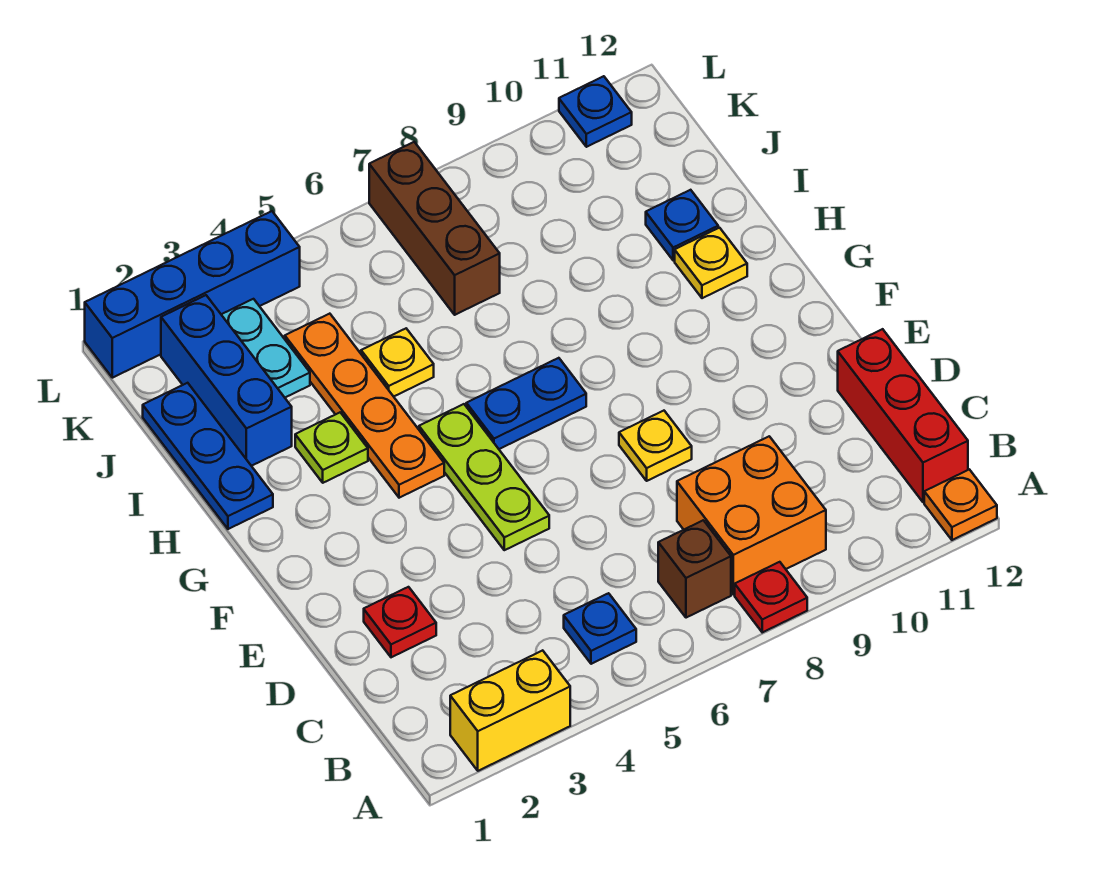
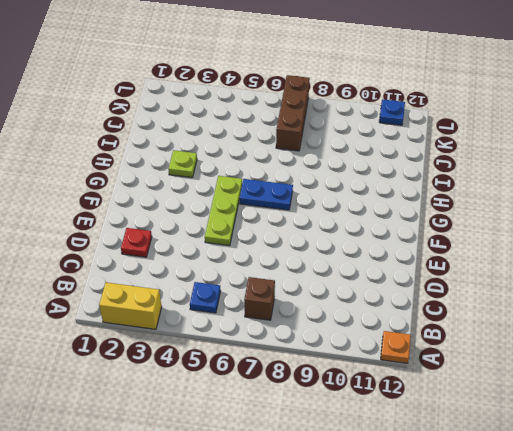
none -> red plate A8 level 1
none -> orange brick B8:C9 level 1
none -> red brick B12:D12 level 1

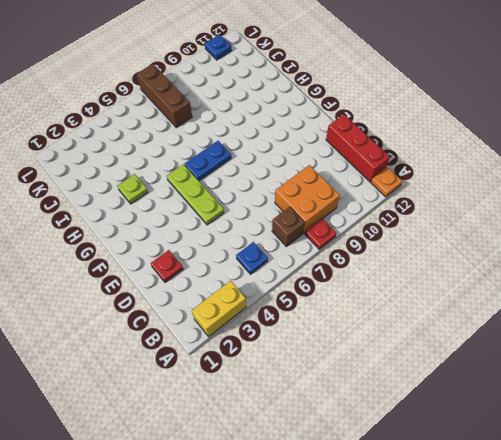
none -> yellow plate E8 level 1
none -> orange plate G4:J4 level 1
none -> blue plate H1:J1 level 1

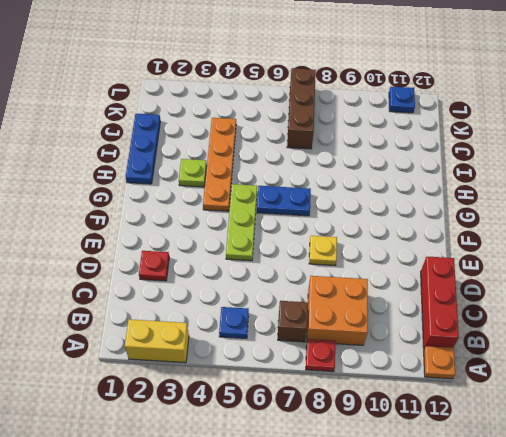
none -> yellow plate H11 level 1
none -> blue brick I2:K2 level 1
none -> yellow plate I5 level 1

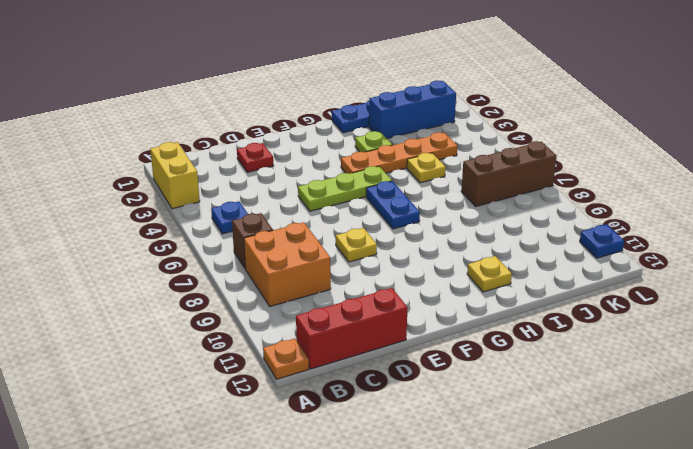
none -> red plate A8 level 1
none -> blue plate I11 level 1
none -> cyan plate J3:K3 level 1

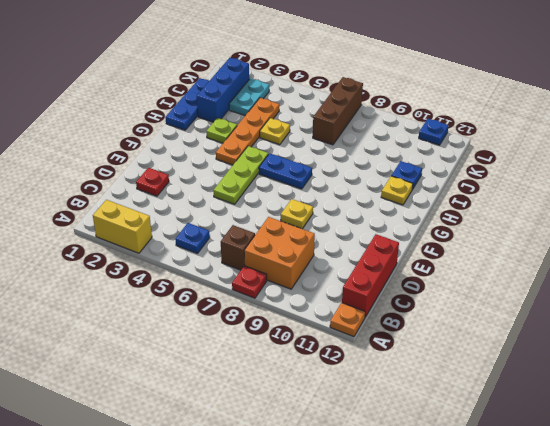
none -> blue brick L1:L4 level 1

